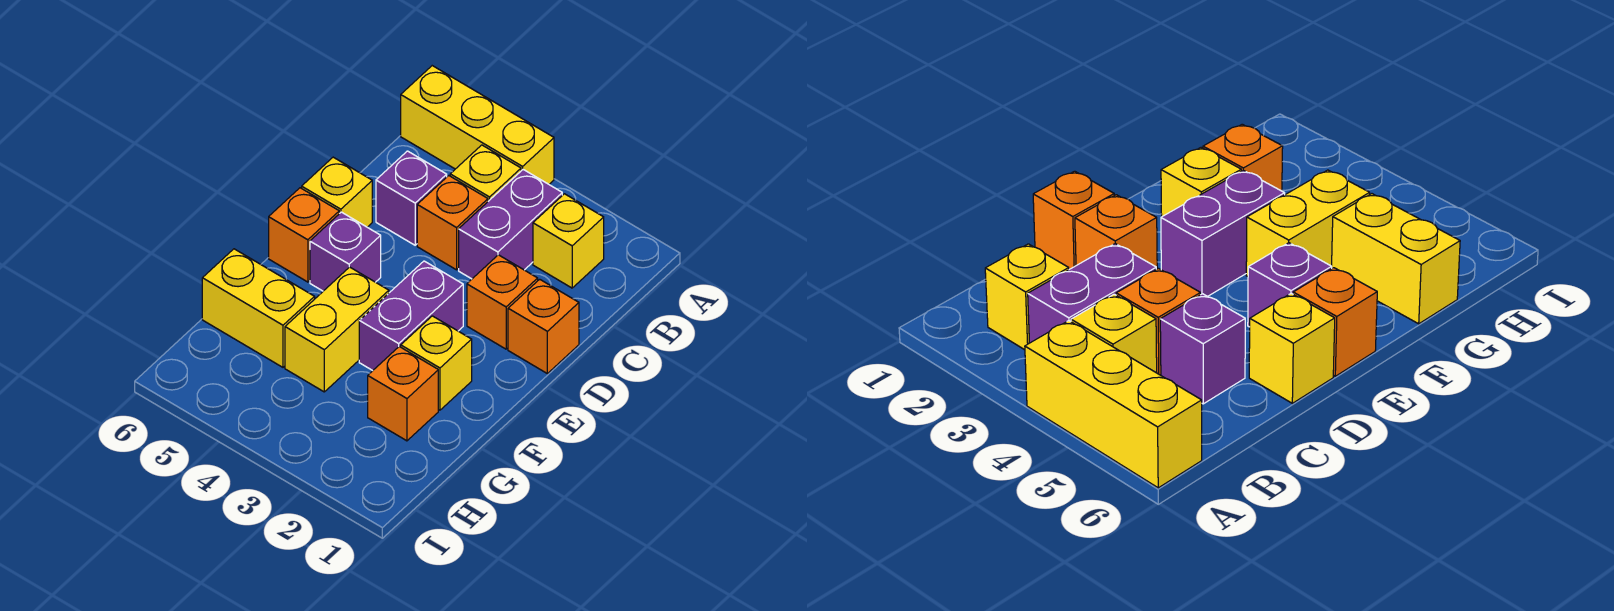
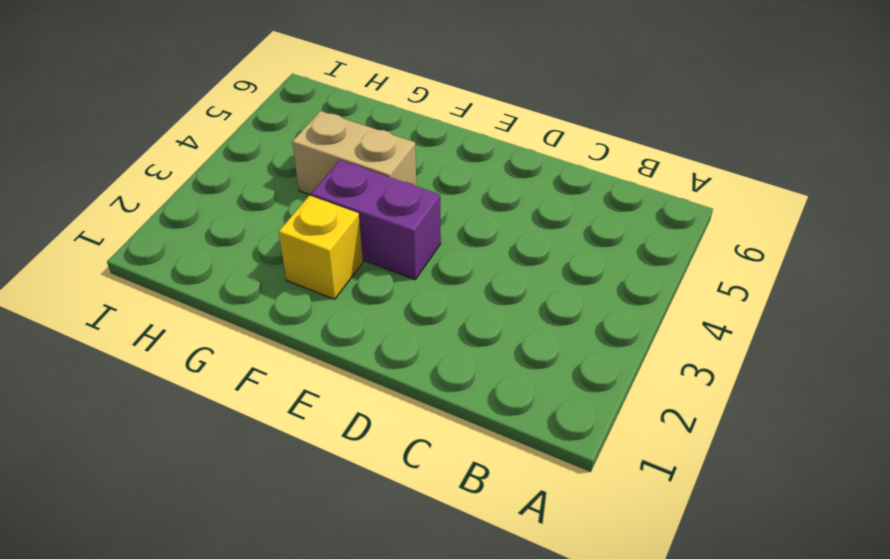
tan brick F4:G4 level 1 -> yellow brick F4:G4 level 1
none -> yellow brick A4:A6 level 1
none -> yellow brick B2 level 1
none -> purple brick B3:C3 level 1

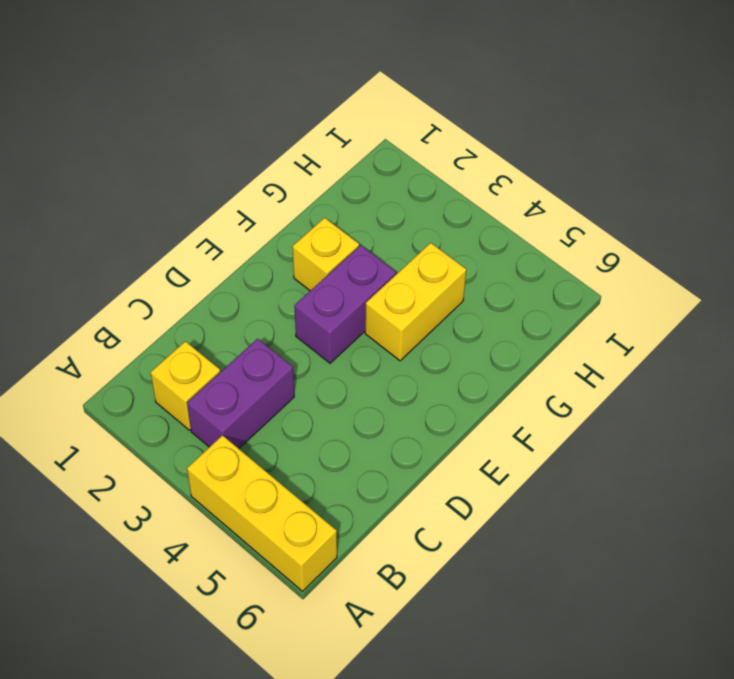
none -> yellow brick B4 level 1
none -> orange brick C4 level 1
none -> purple brick C5 level 1

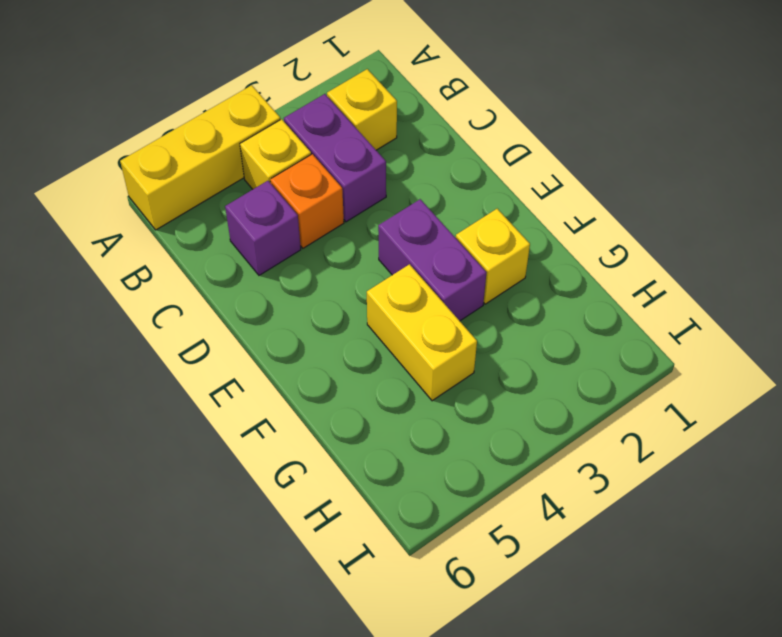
none -> orange brick D1 level 1
none -> orange brick D2 level 1
none -> yellow brick D6 level 1

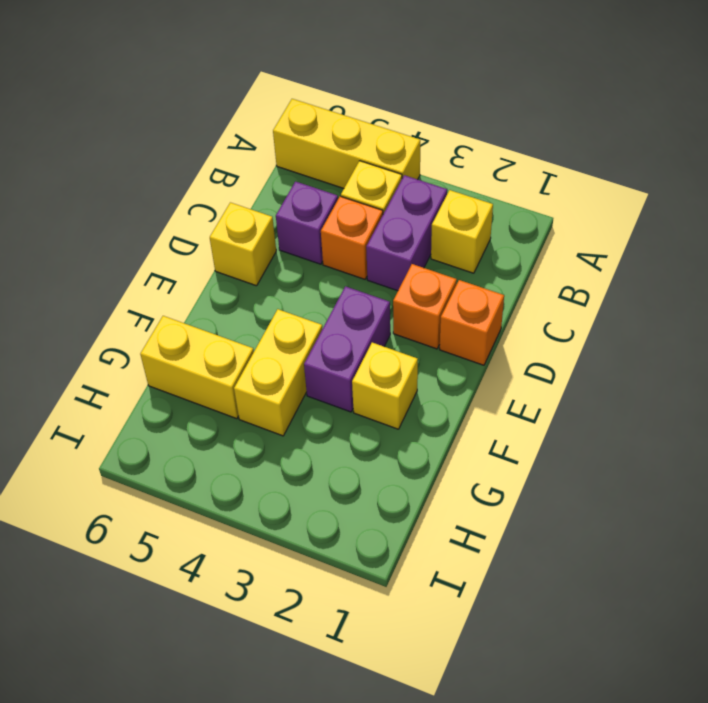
none -> purple brick E5 level 1
none -> orange brick E6 level 1
none -> orange brick G2 level 1

